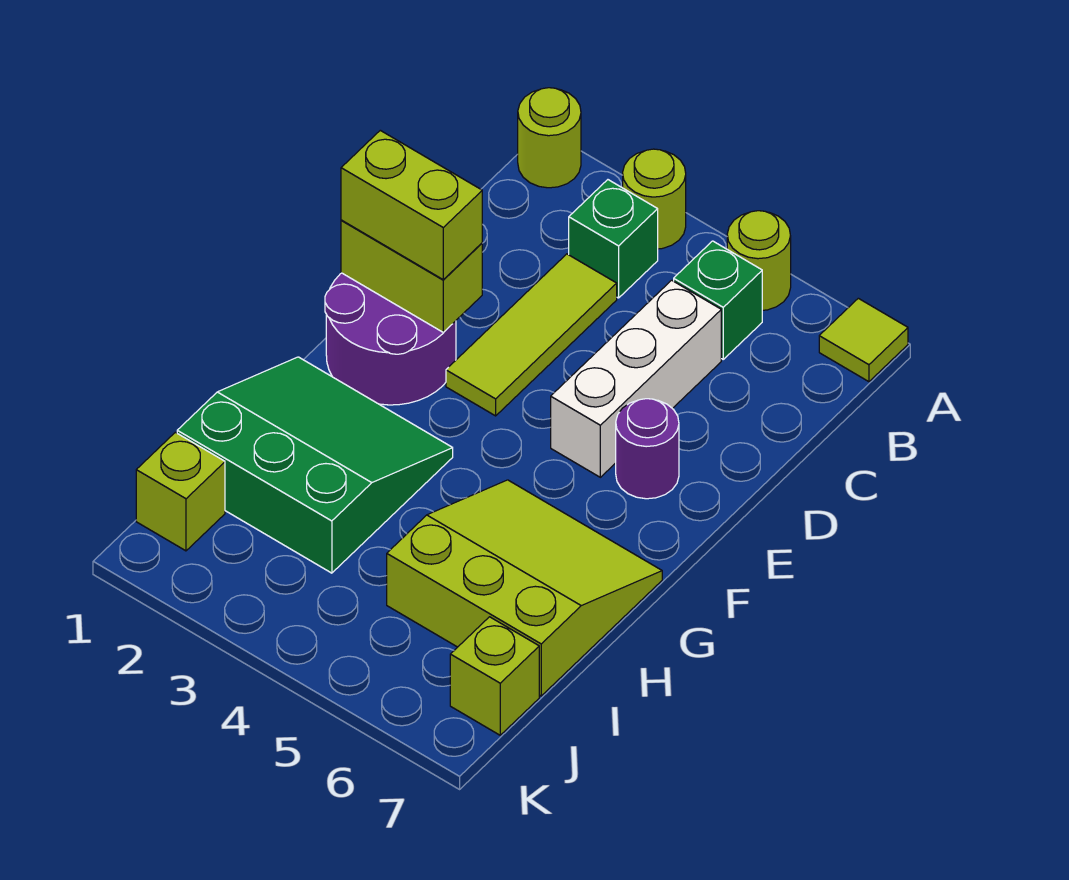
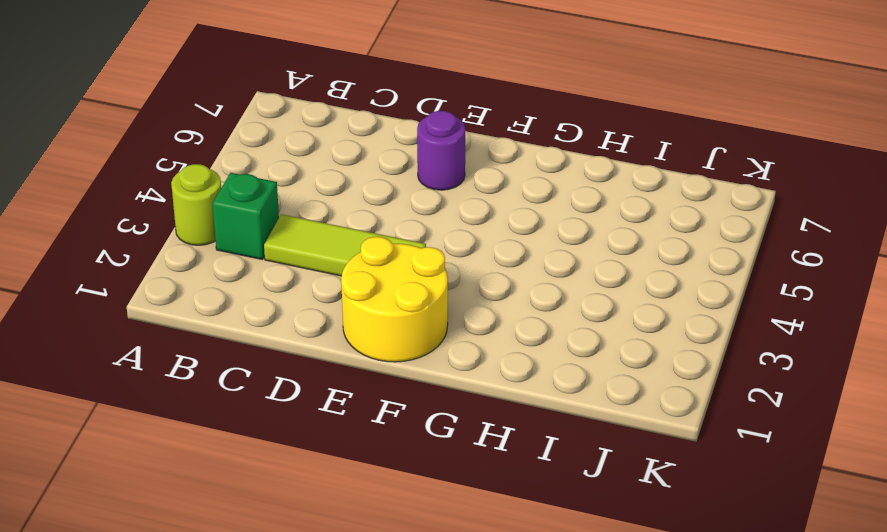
yellow round brick E1:F2 level 1 -> purple round brick E1:F2 level 1
none -> lime round brick A1 level 1
none -> lime round brick A5 level 1
none -> lime tile A7 level 1

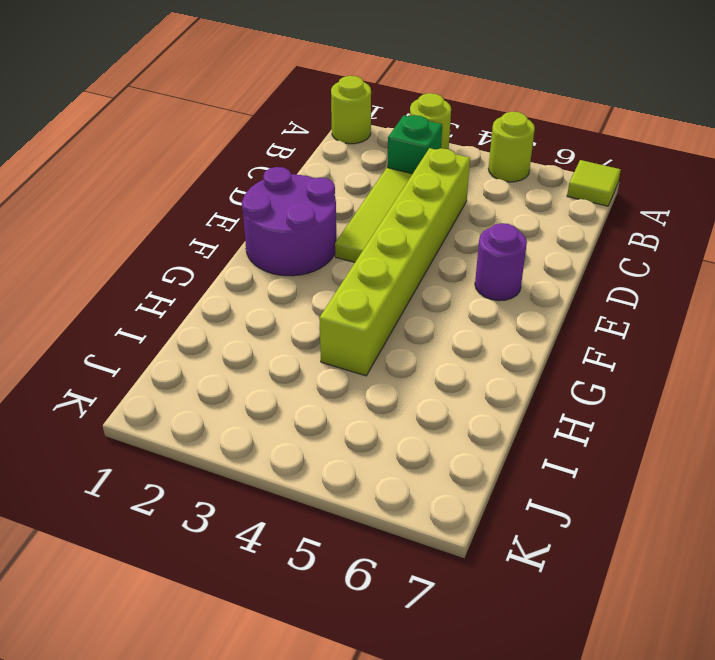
lime brick C4:H4 level 1 -> none
none -> green brick B5 level 1
none -> white brick C5:E5 level 1
none -> green slope G1:I3 level 1 top I

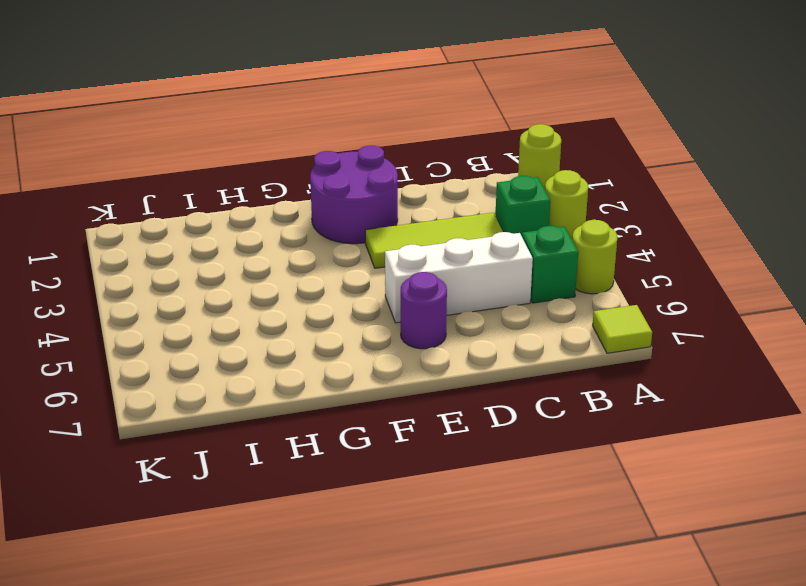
none -> green slope G1:I3 level 1 top I
none -> lime slope G5:I7 level 1 top I
none -> lime brick J1 level 1

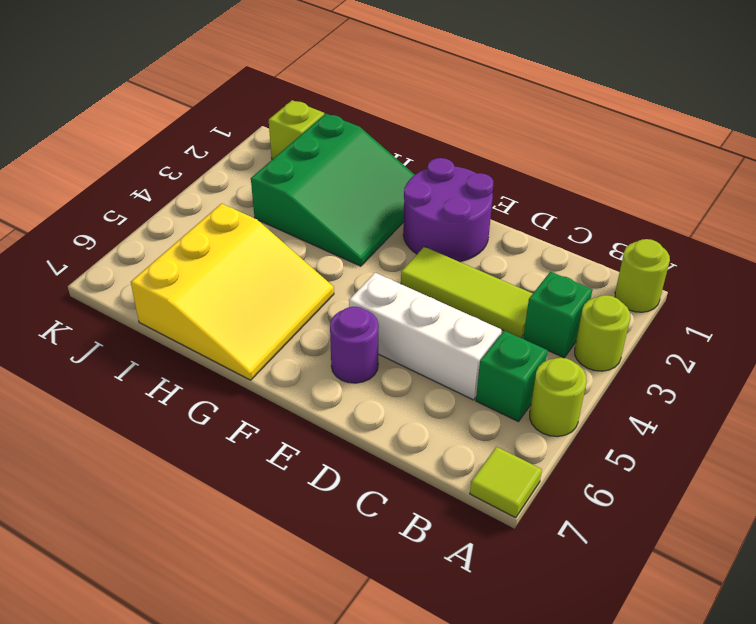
yellow slope G5:I7 level 1 top I -> lime slope G5:I7 level 1 top I
none -> lime brick J7 level 1
none -> lime brick E1:E2 level 2
none -> lime brick E1:E2 level 3

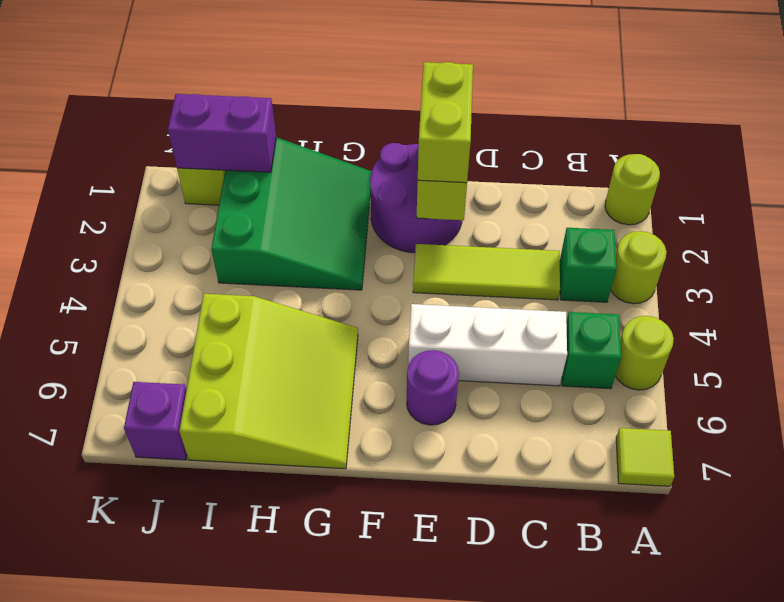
purple brick I1:J1 level 2 -> none
purple brick J7 level 1 -> lime brick J7 level 1

